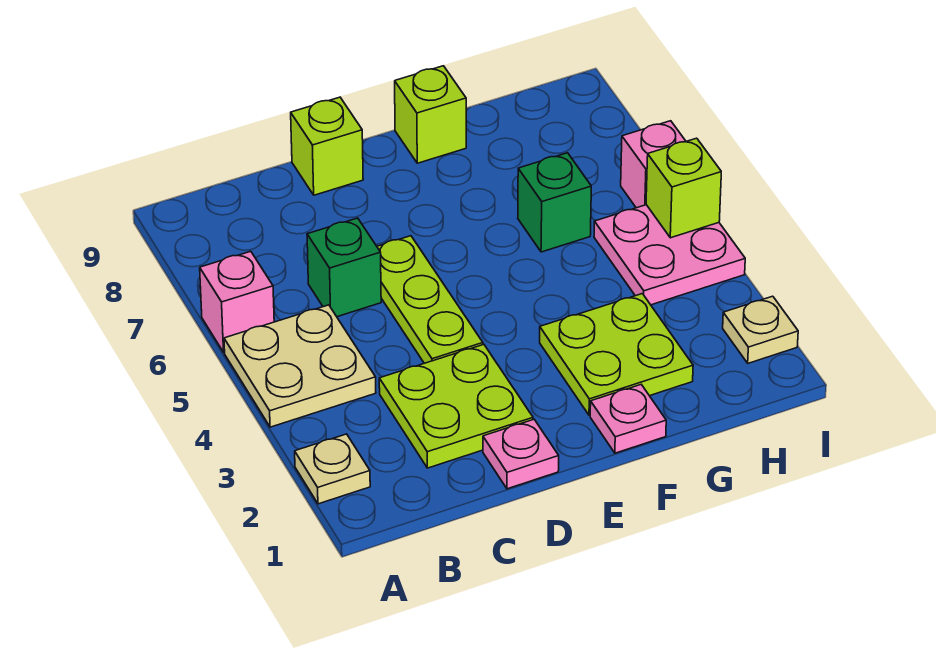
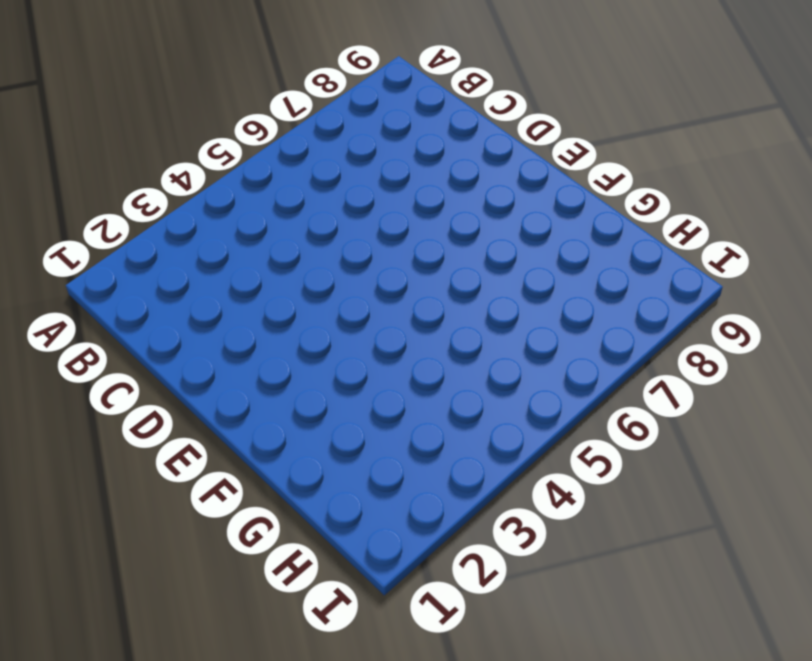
none -> tan plate A2 level 1
none -> tan plate A4:B5 level 1
none -> pink brick A6 level 1

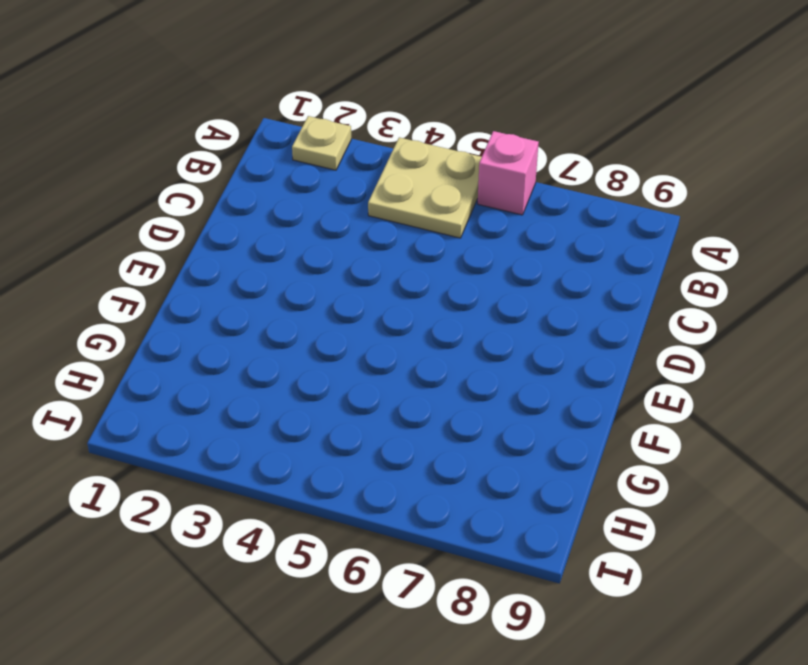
none -> lime plate C2:D3 level 1
none -> green brick C6 level 1
none -> pink plate D1 level 1

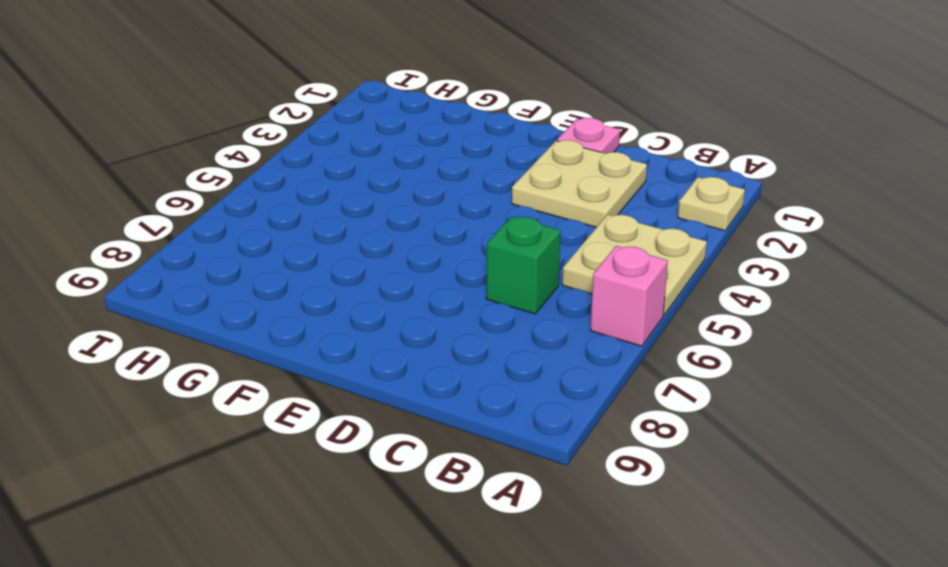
tan plate C2:D3 level 1 -> lime plate C2:D3 level 1
none -> lime plate D4:D6 level 1
none -> lime brick D9 level 1
none -> pink plate F1 level 1

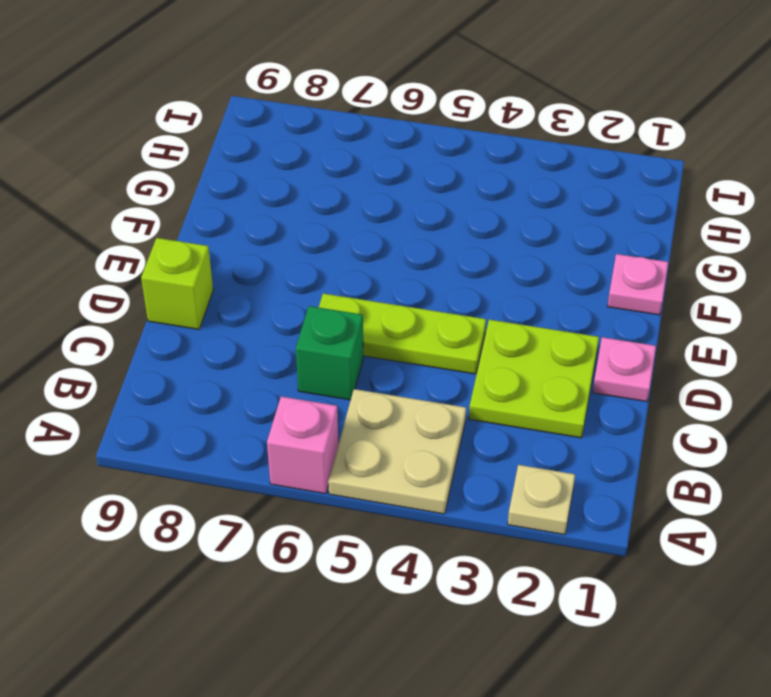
none -> lime plate F2:G3 level 1
none -> lime brick F9 level 1
none -> green brick G6 level 1

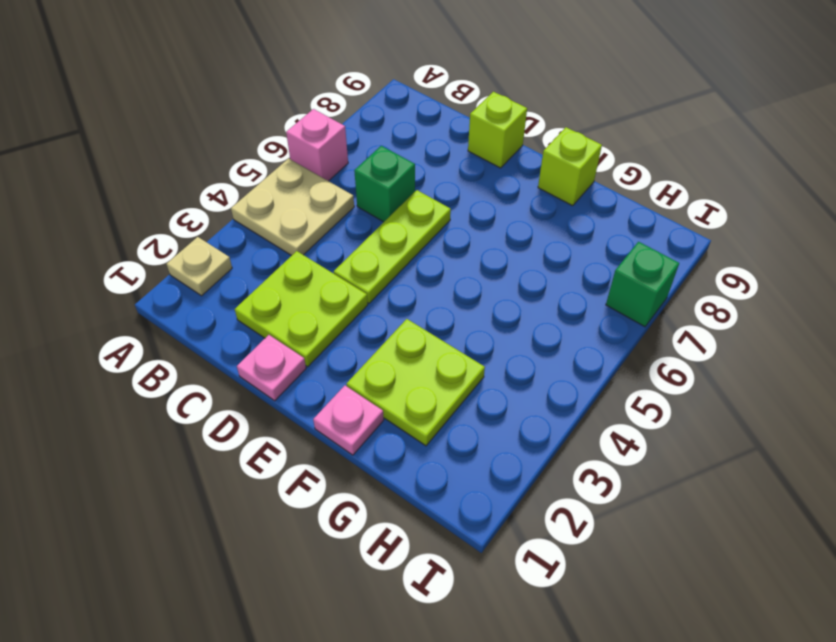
green brick I7 level 1 -> green brick G6 level 1
none -> pink plate H4:I5 level 1
none -> tan plate I2 level 1
none -> pink brick I6 level 1

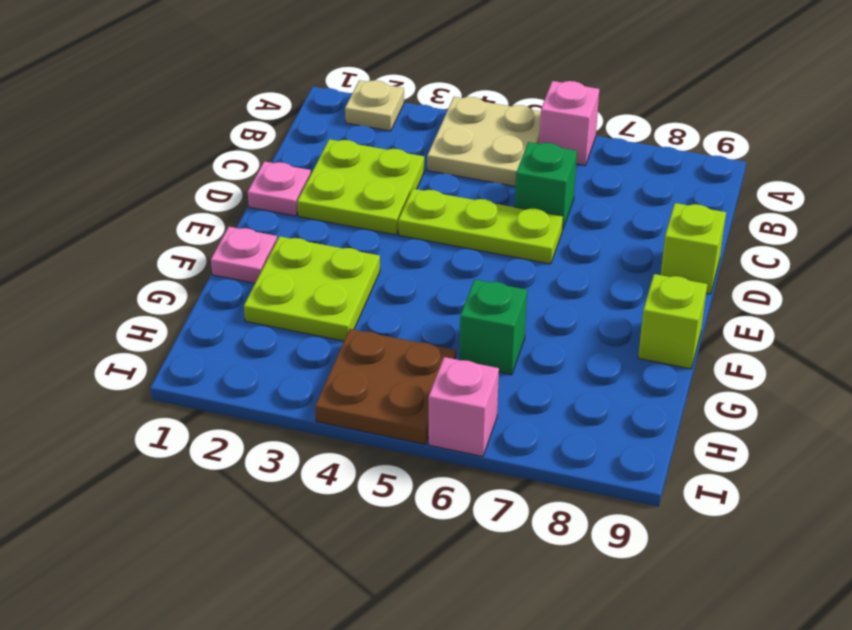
brown plate H4:I5 level 1 -> pink plate H4:I5 level 1
none -> tan plate I2 level 1
none -> lime brick I5 level 2

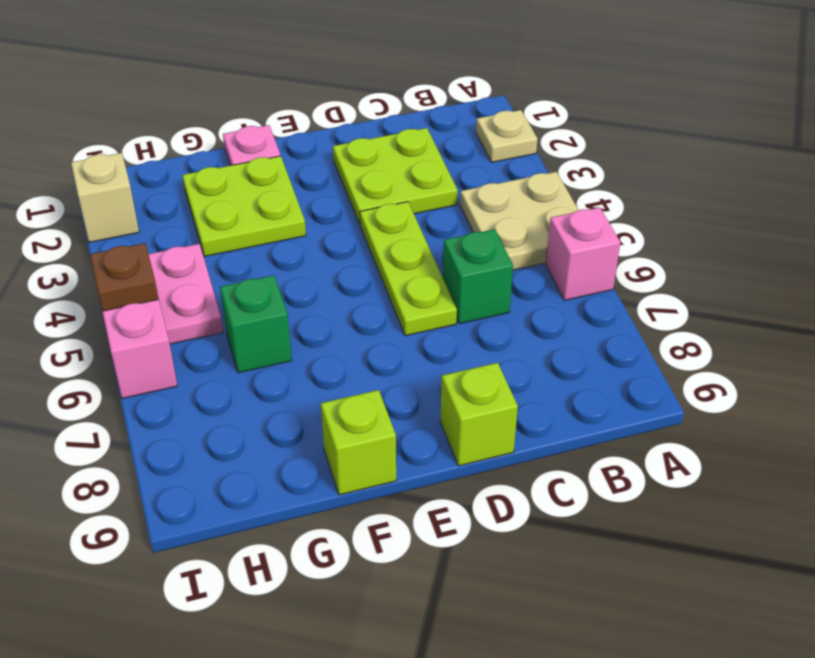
tan brick I2 level 1 -> tan plate I2 level 1
brown brick I5 level 2 -> lime brick I5 level 2
none -> pink plate D1 level 1

